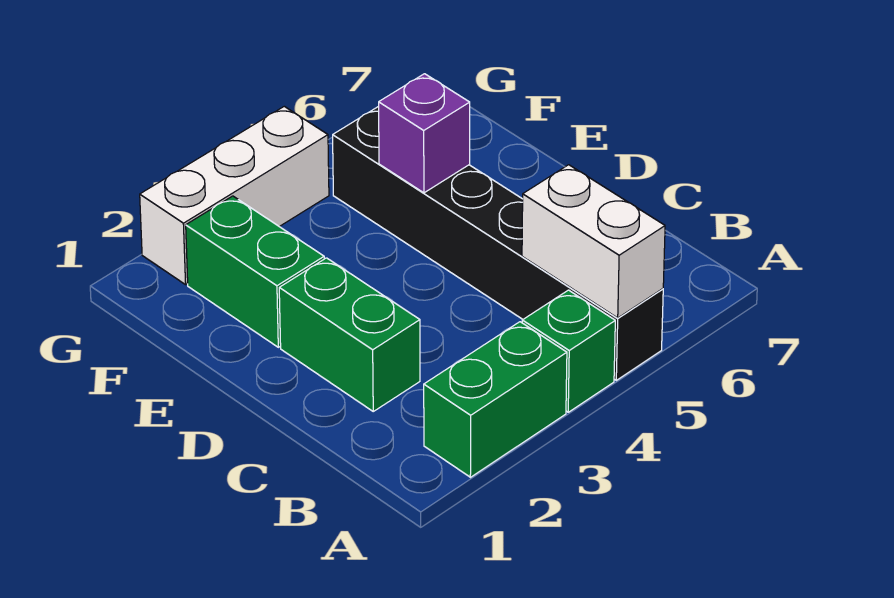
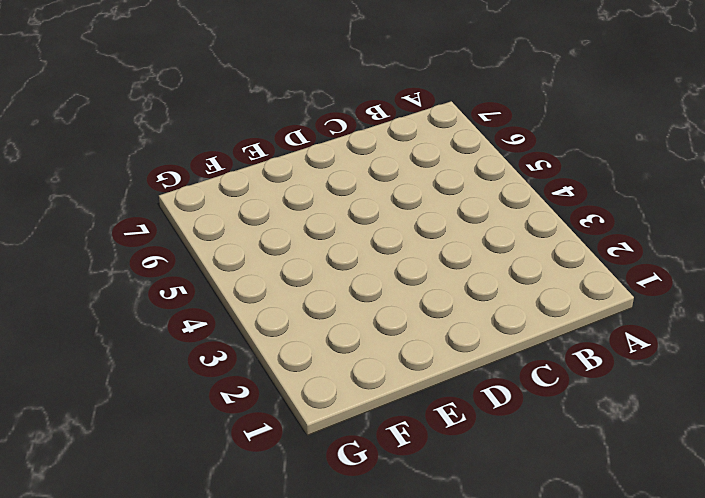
none -> green brick A2:A3 level 1
none -> green brick A4 level 1

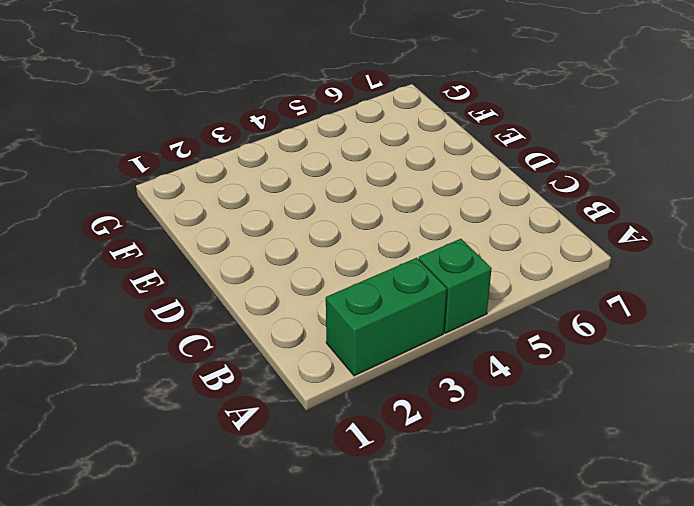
none -> black brick A5:F5 level 1
none -> green brick C2:D2 level 1

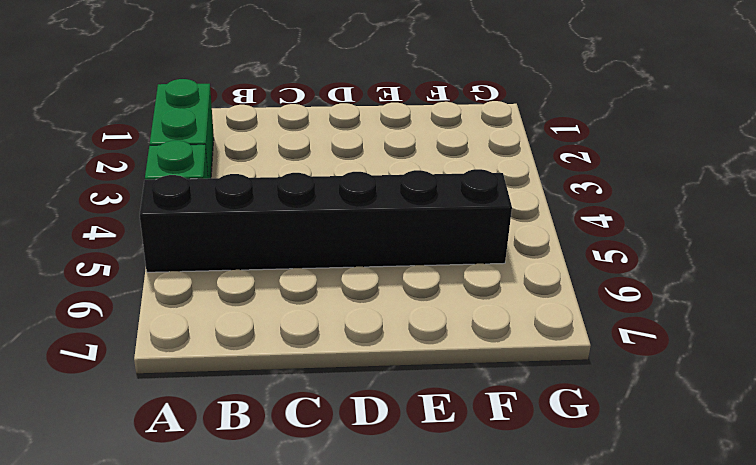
none -> green brick C2:D2 level 1
none -> green brick E2:F2 level 1

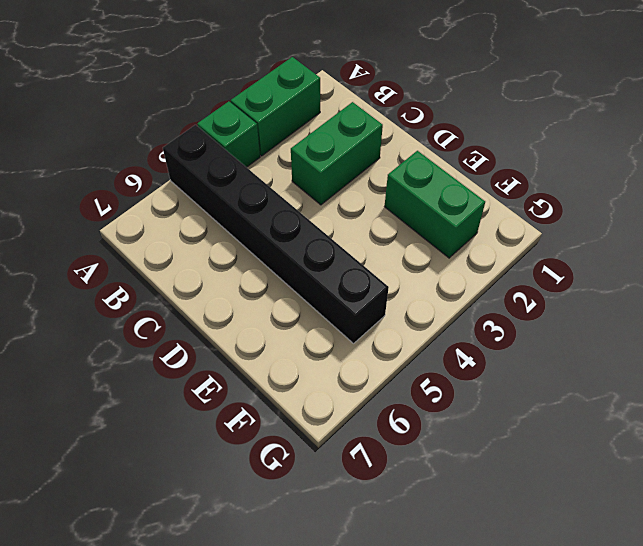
green brick C2:C3 level 1 -> green brick C2:D2 level 1
none -> white brick G2:G4 level 1
none -> white brick A5:B5 level 2

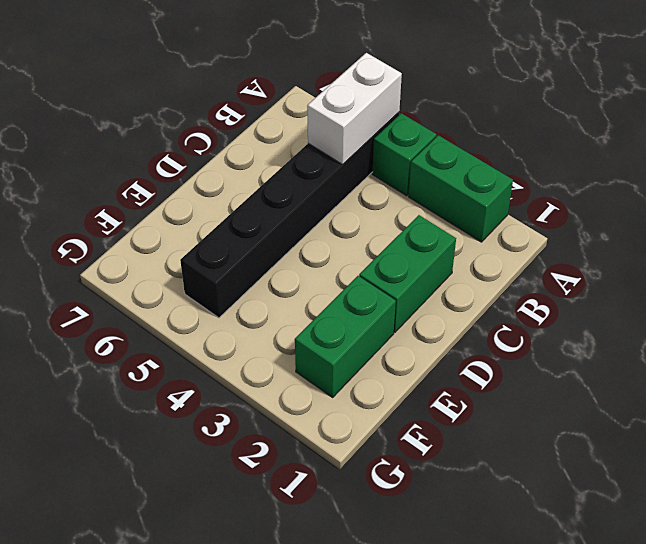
none -> white brick G2:G4 level 1
none -> purple brick E5 level 2

